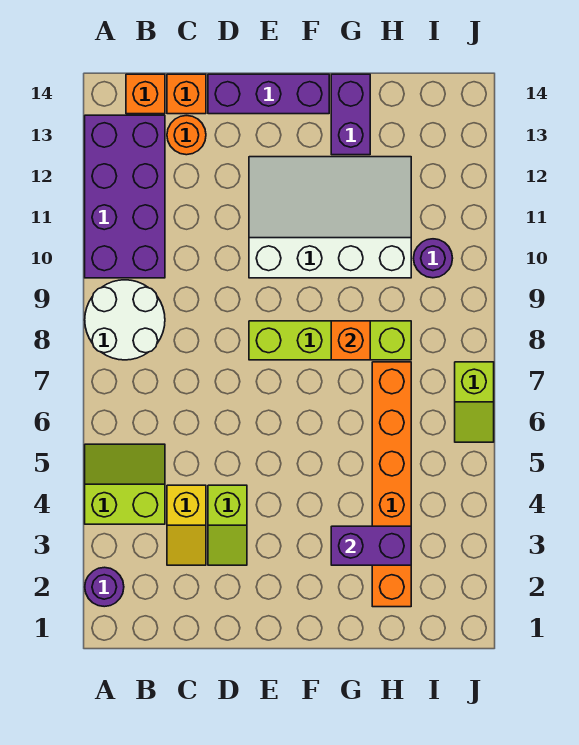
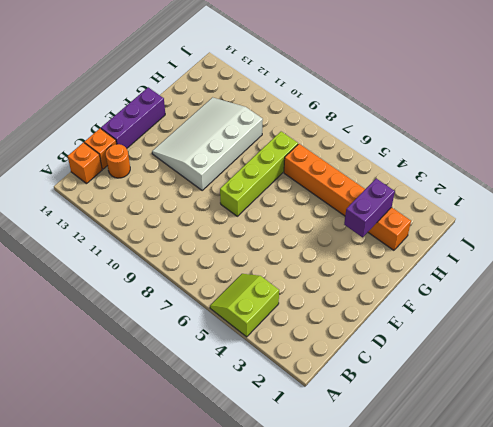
none -> purple round brick A2 level 1
none -> white round brick A8:B9 level 1
none -> purple brick A10:B13 level 1

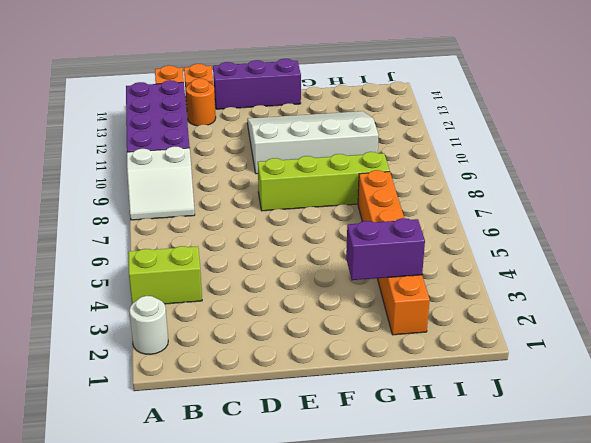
white round brick A2 level 1 -> purple round brick A2 level 1
white slope A8:B9 level 1 top 9 -> white round brick A8:B9 level 1
none -> yellow slope C3:C4 level 1 top 4
none -> lime slope D3:D4 level 1 top 4
none -> purple brick G13:G14 level 1

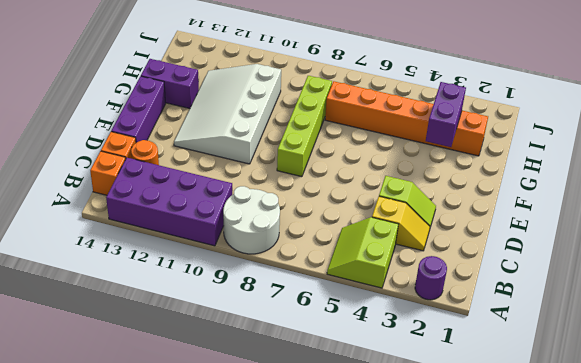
none -> purple round brick I10 level 1
none -> lime slope J6:J7 level 1 top 7
none -> orange brick G8 level 2

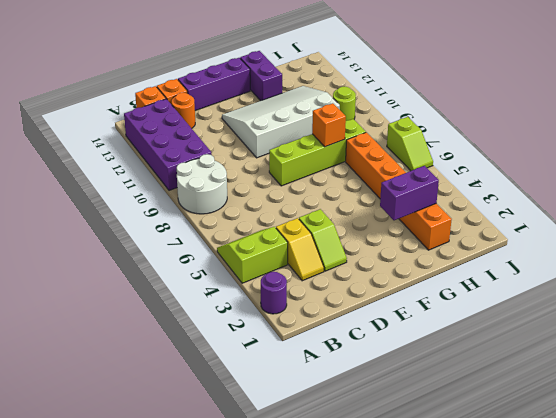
lime round brick I10 level 1 -> purple round brick I10 level 1

